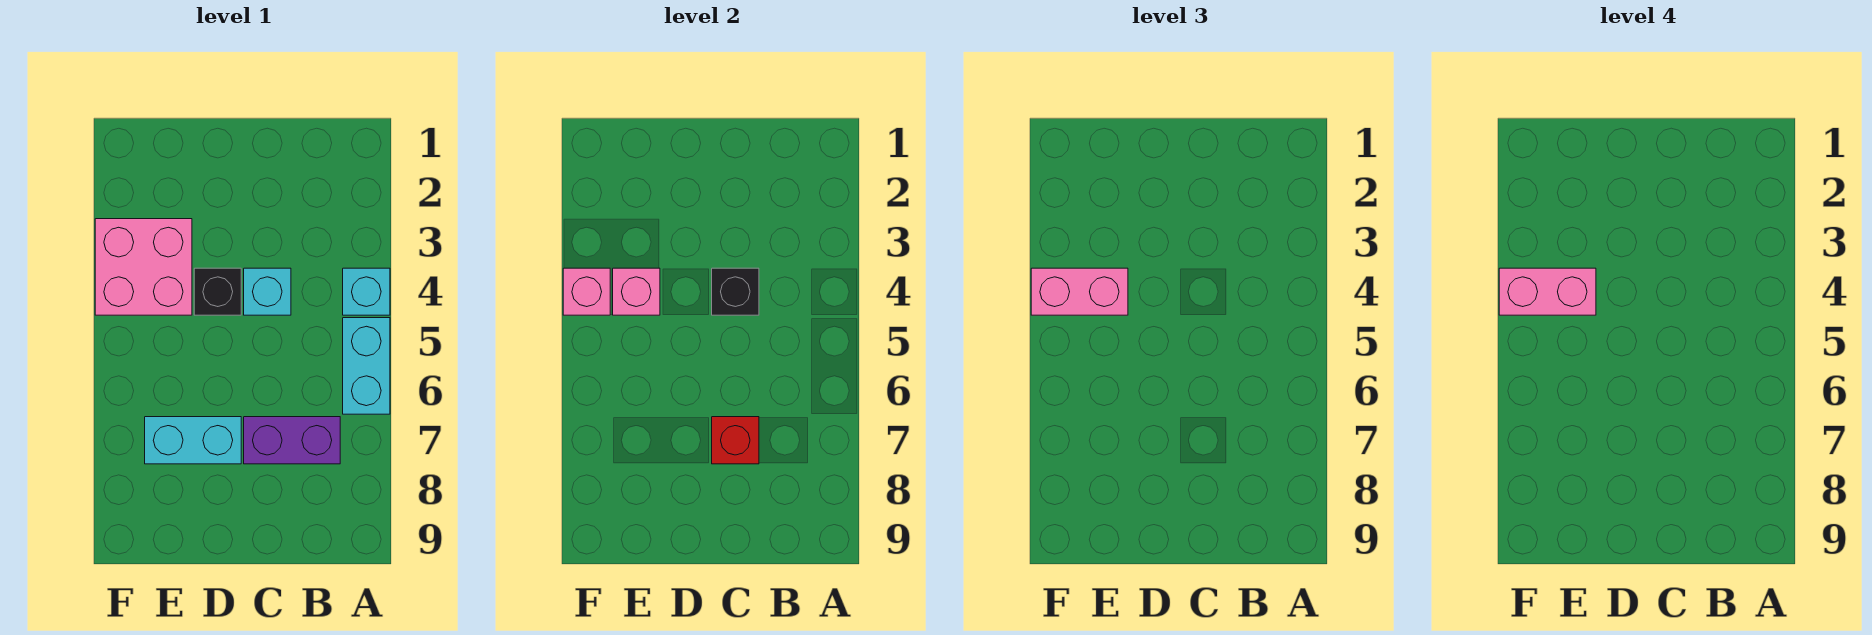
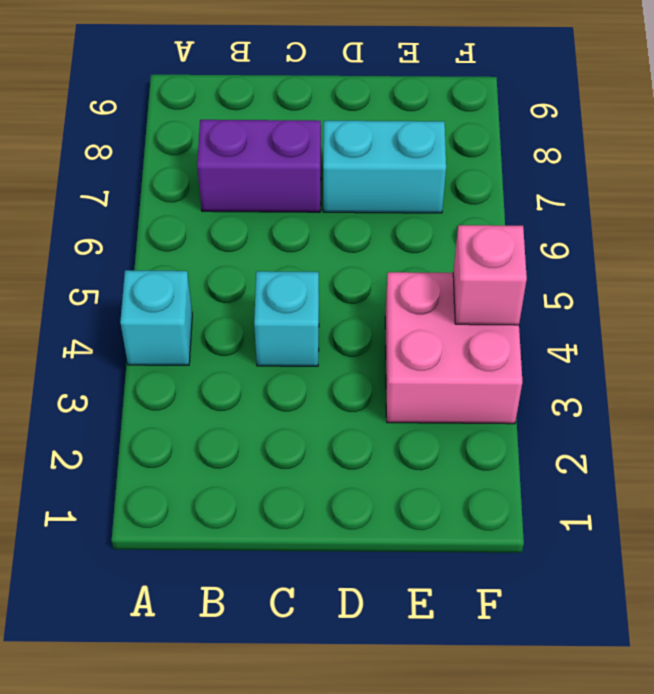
none -> cyan brick A5:A6 level 1
none -> black brick D4 level 1
none -> black brick C4 level 2

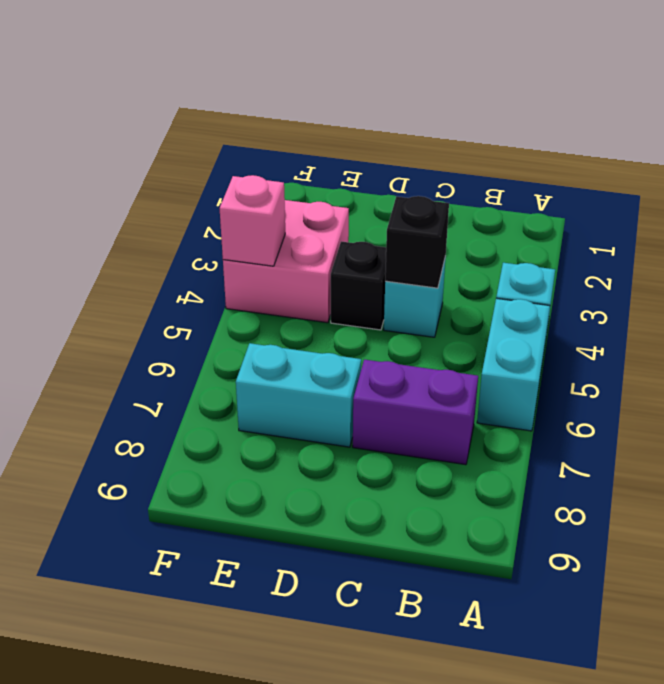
none -> red brick C7 level 2
none -> pink brick E4 level 2
none -> pink brick E4:F4 level 3

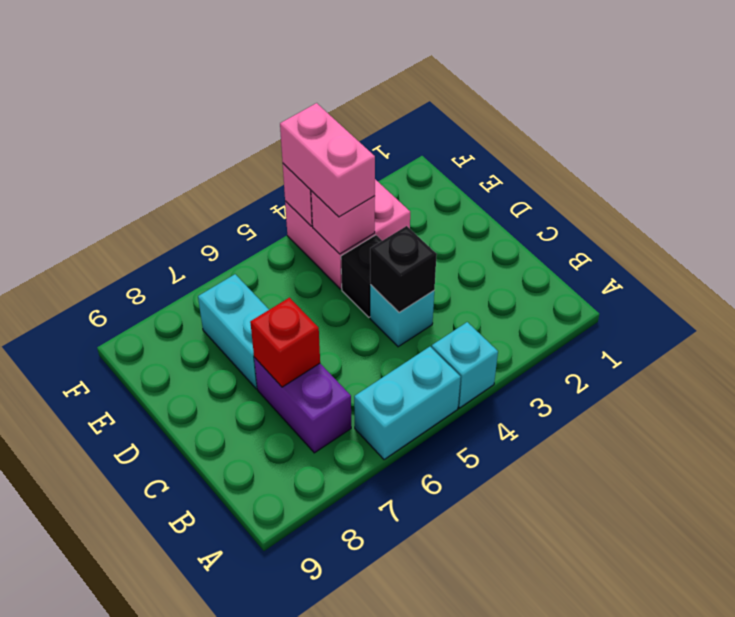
none -> pink brick E4:F4 level 4

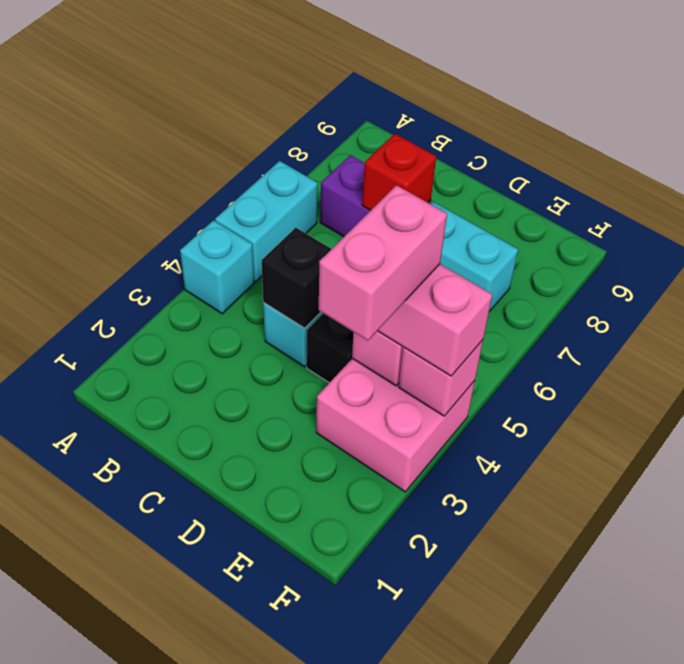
pink brick E3:E4 level 4 -> pink brick E4:F4 level 4

